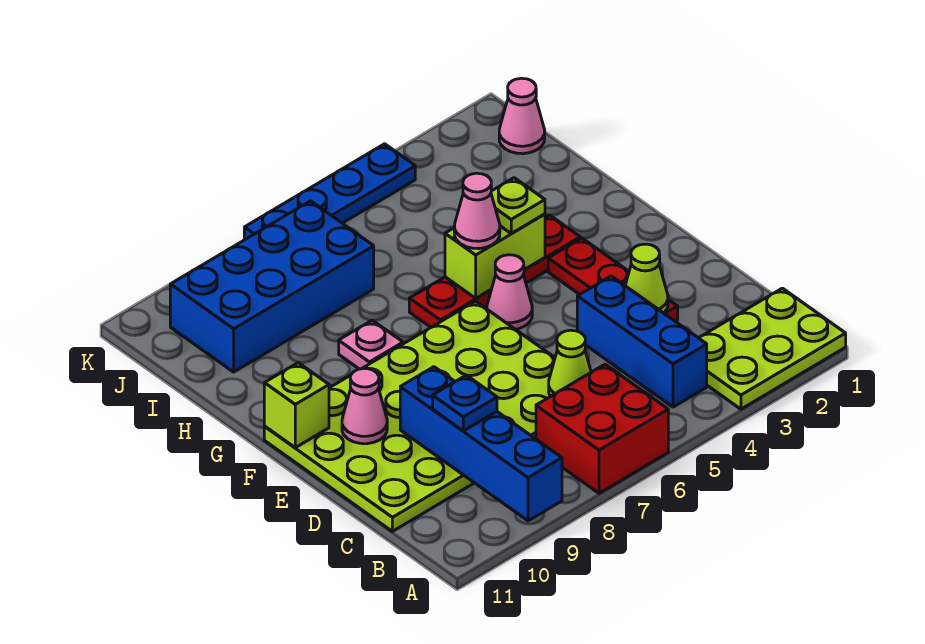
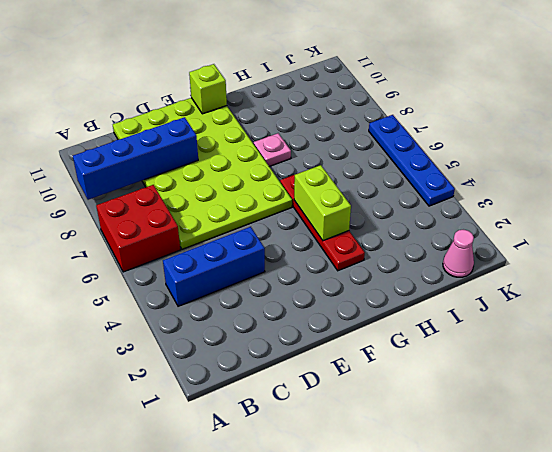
none -> lime plate A1:B3 level 1
none -> red plate D3:F3 level 1
none -> pink cone F5 level 1

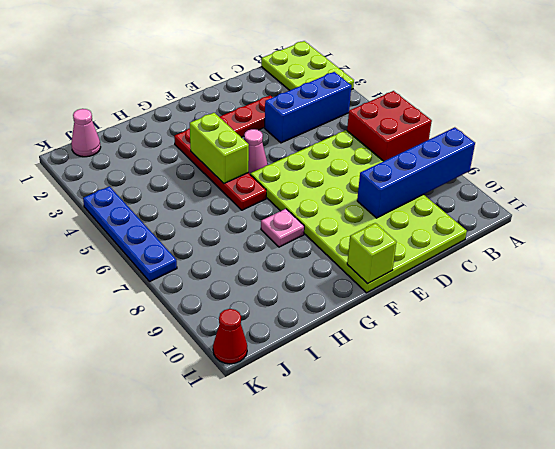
red cone K11 level 1 -> none
none -> blue brick I7:J10 level 1
none -> lime cone C6 level 2
none -> lime cone D3 level 2

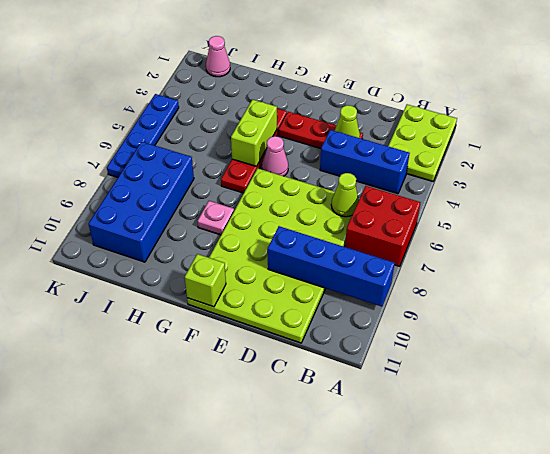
none -> pink cone E10 level 2
none -> blue plate C9 level 3
none -> lime plate G4 level 3

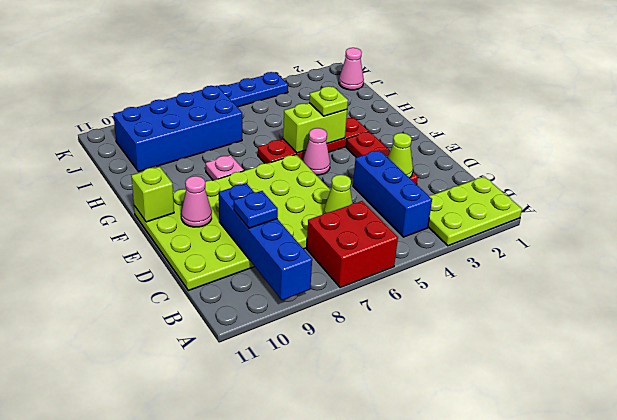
none -> pink cone G5 level 3

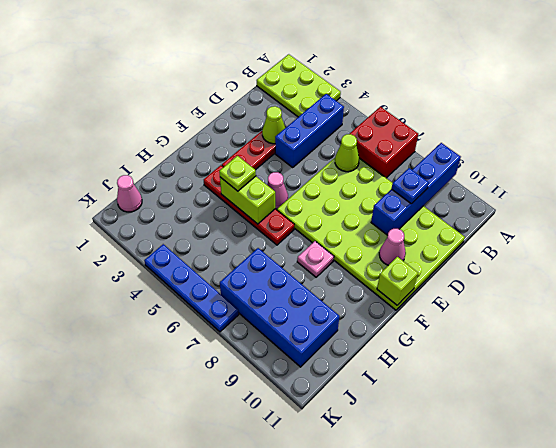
none -> pink cone G5 level 3

